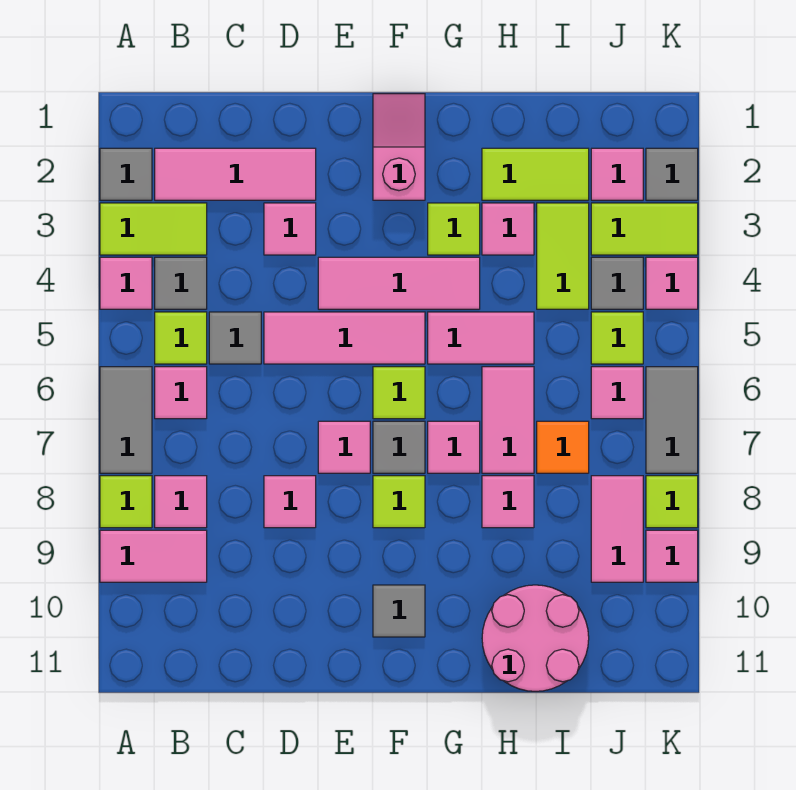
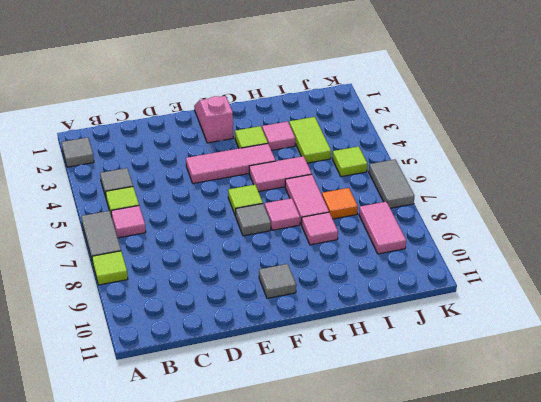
none -> lime tile A3:B3 level 1
none -> pink tile A4 level 1
none -> pink tile A9:B9 level 1
none -> pink tile B2:D2 level 1

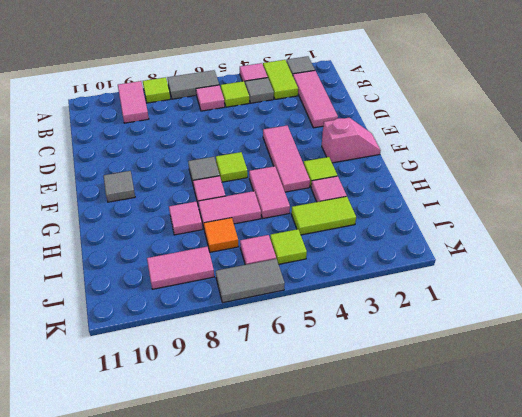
none -> pink tile B8 level 1
none -> grey tile C5 level 1
none -> pink tile D3 level 1
none -> pink tile D5:F5 level 1

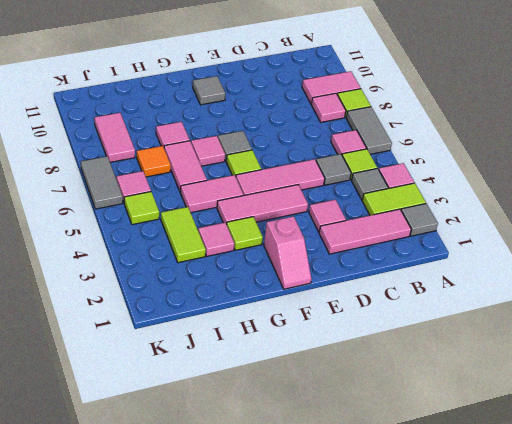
none -> pink tile D8 level 1
none -> pink tile E7 level 1
none -> lime tile F8 level 1
none -> lime tile H2:I2 level 1

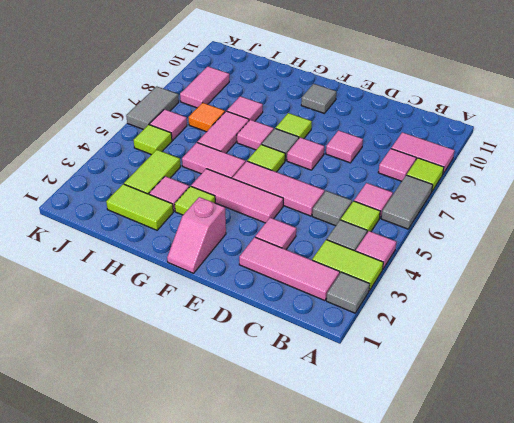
none -> pink round brick H10:I11 level 1
none -> pink tile J2 level 1
none -> lime tile J3:K3 level 1
none -> grey tile J4 level 1

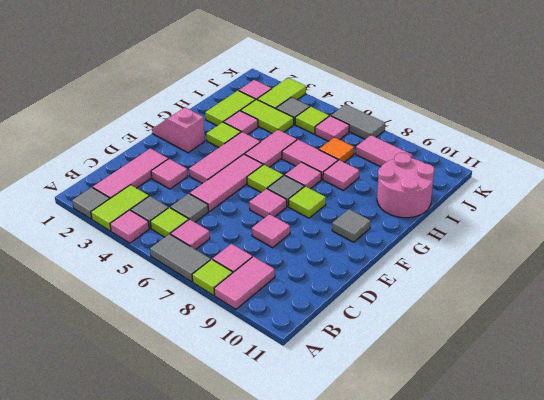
none -> grey tile K2 level 1
none -> pink tile K4 level 1
none -> lime tile K8 level 1
none -> pink tile K9 level 1

